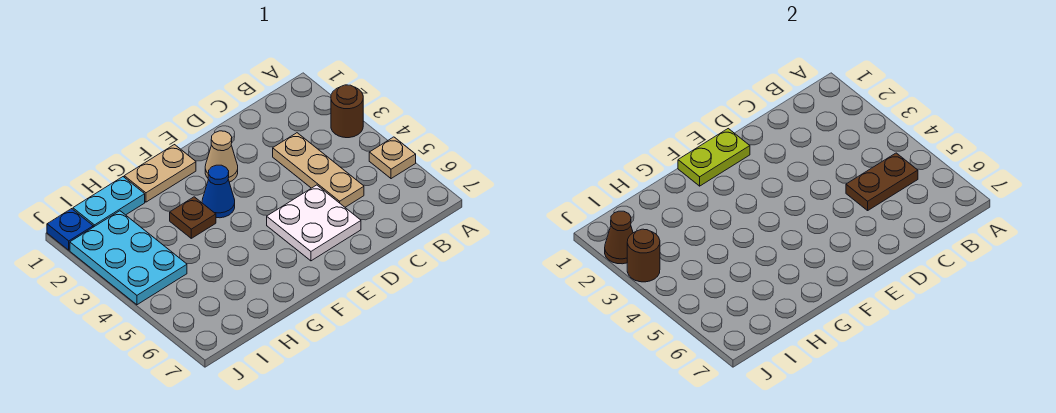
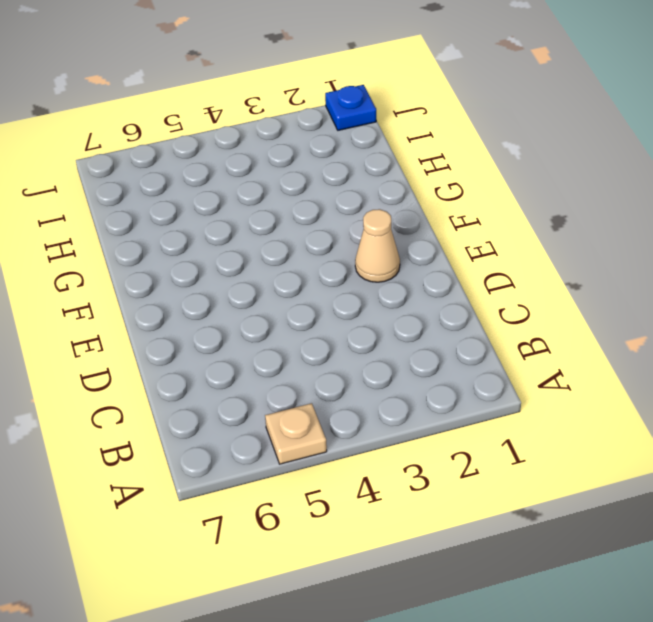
none -> brown round brick A3 level 1
none -> tan plate C3:C5 level 1
none -> white plate D5:E6 level 1

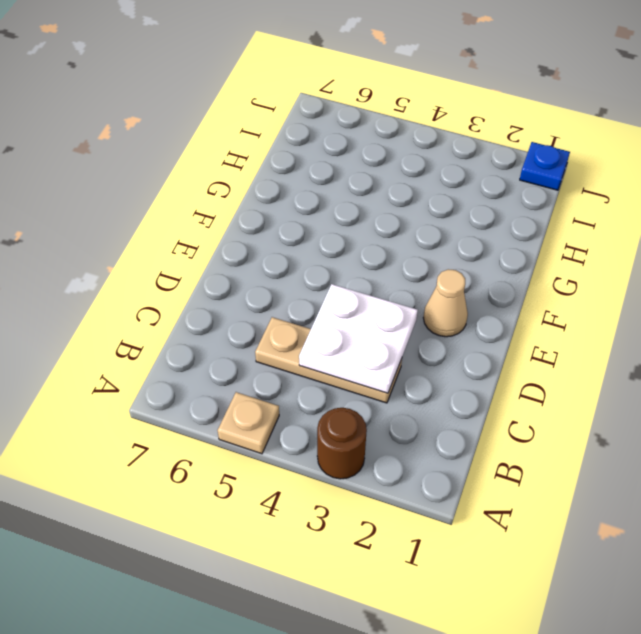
white plate C3:D4 level 2 -> white plate D5:E6 level 1
none -> tan plate F1:G1 level 1
none -> blue cone F3 level 1
none -> brown plate G3 level 1

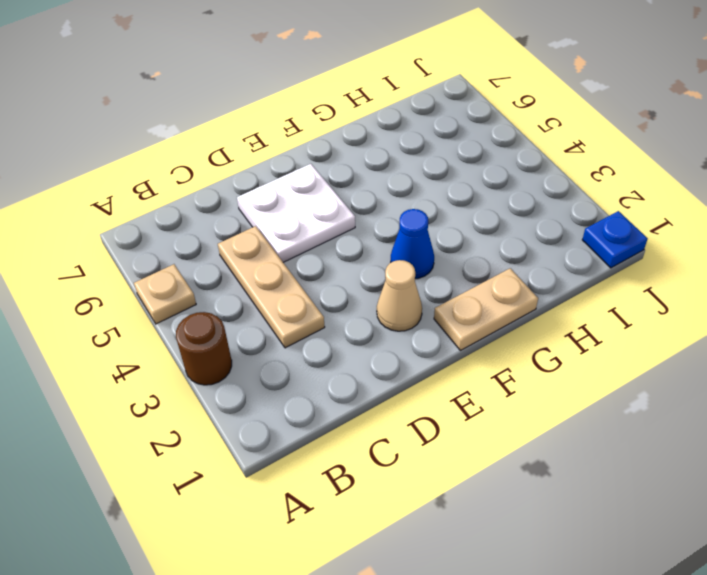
none -> brown plate G3 level 1
none -> cyan plate H1:I1 level 1
none -> cyan plate I2:J4 level 1

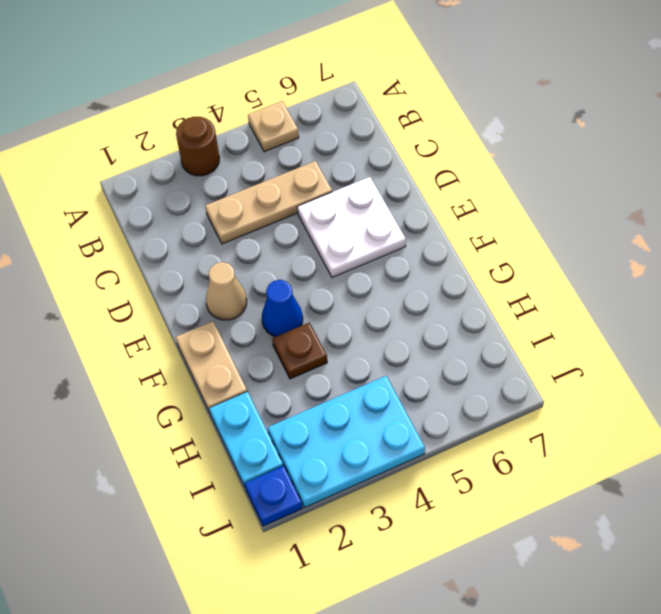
none -> brown plate B5:C5 level 2
none -> lime plate E1:F1 level 2
none -> brown cone J2 level 2

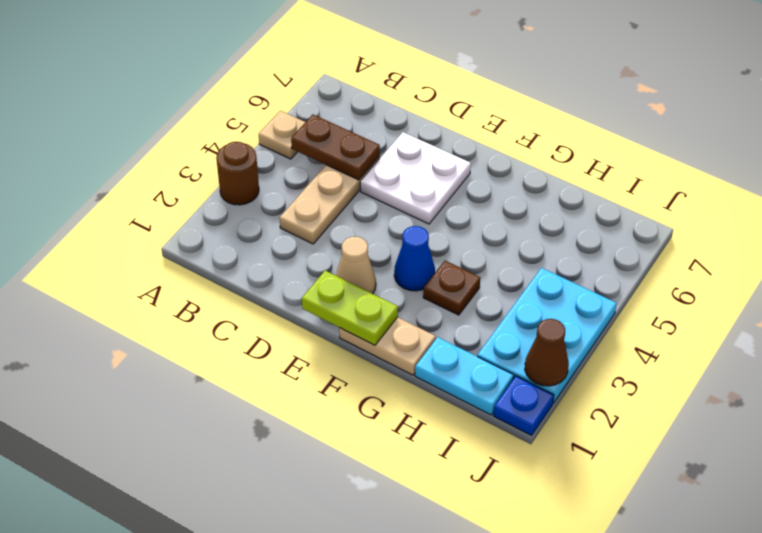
none -> brown round brick J3 level 2

